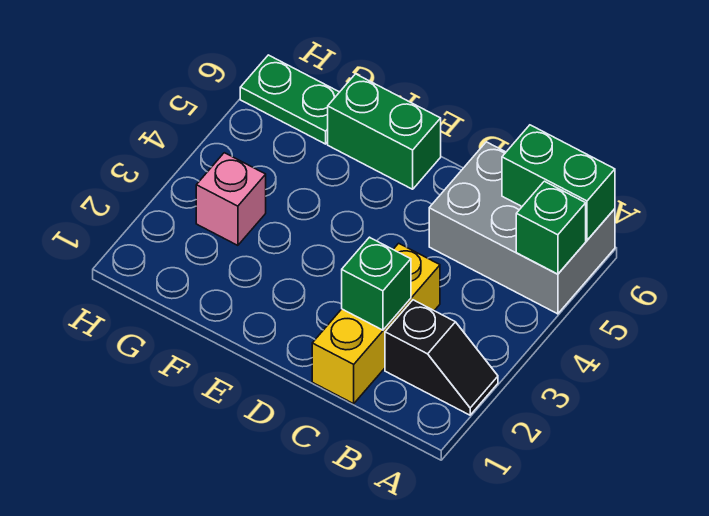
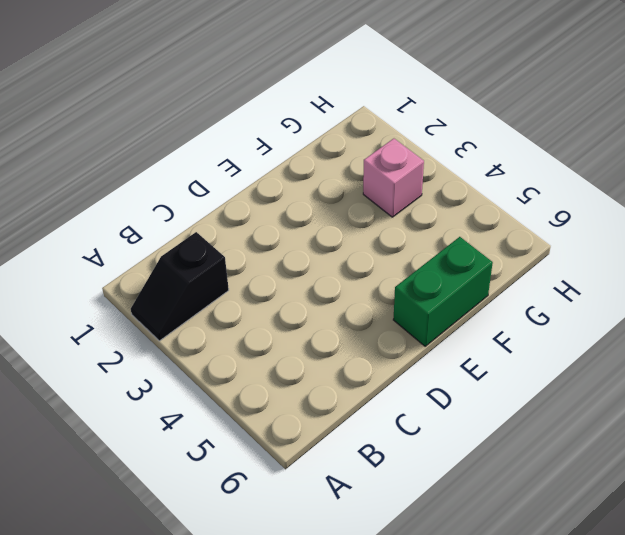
none -> grey brick A5:C6 level 1
none -> yellow brick C1:C3 level 1

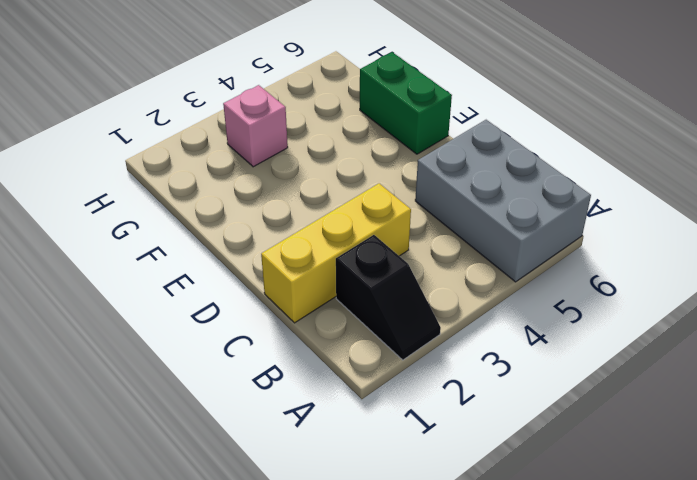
none -> green plate G6:H6 level 1
none -> green brick A5 level 2

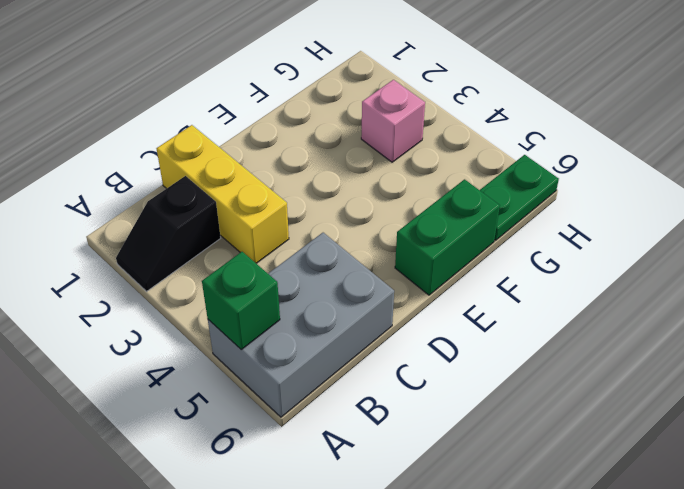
none -> green brick A6:B6 level 2
none -> green brick C2 level 2

